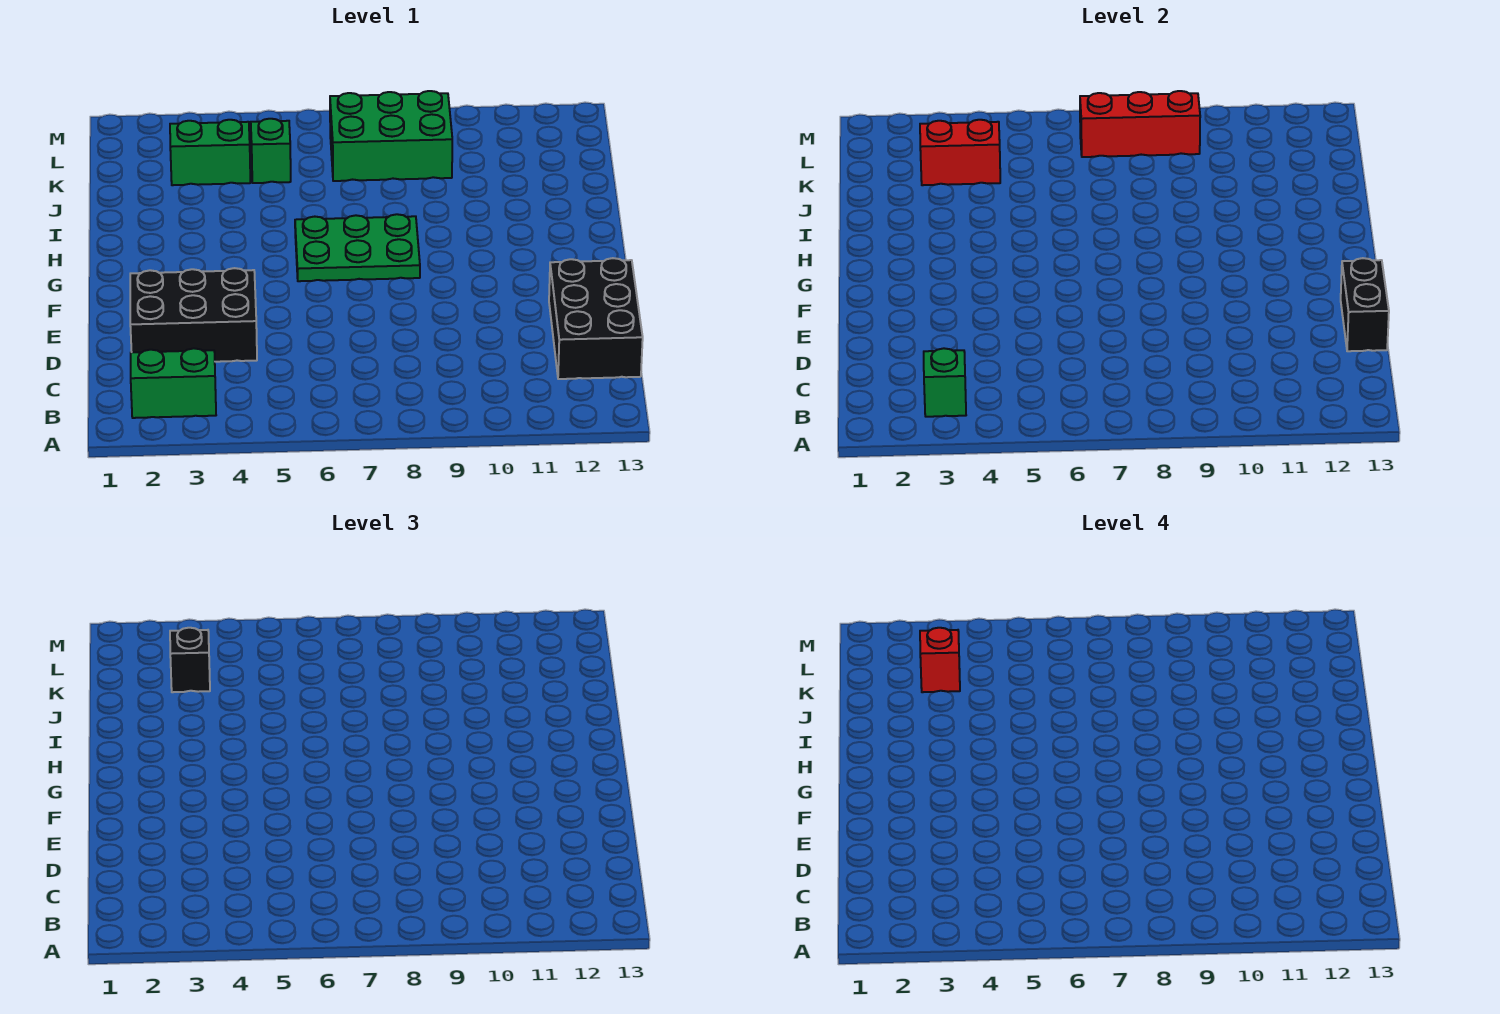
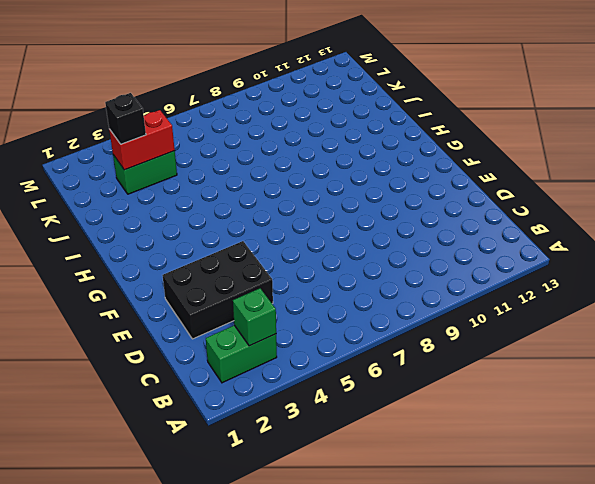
none -> black brick C12:E13 level 1
none -> green plate G6:H8 level 1
none -> green brick K5 level 1

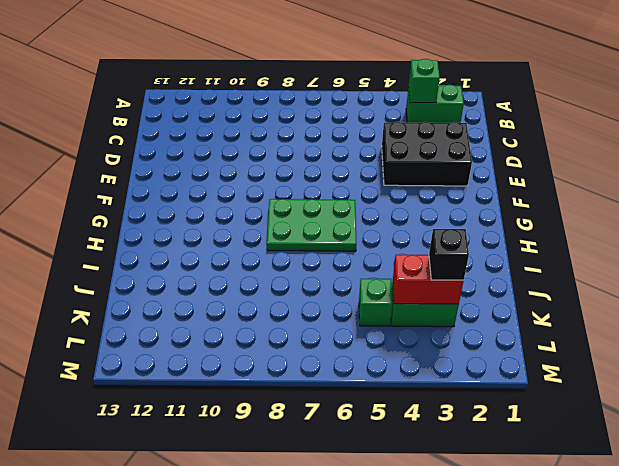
none -> black brick C12:E13 level 1
none -> green brick K7:L9 level 1
none -> black brick D13:E13 level 2

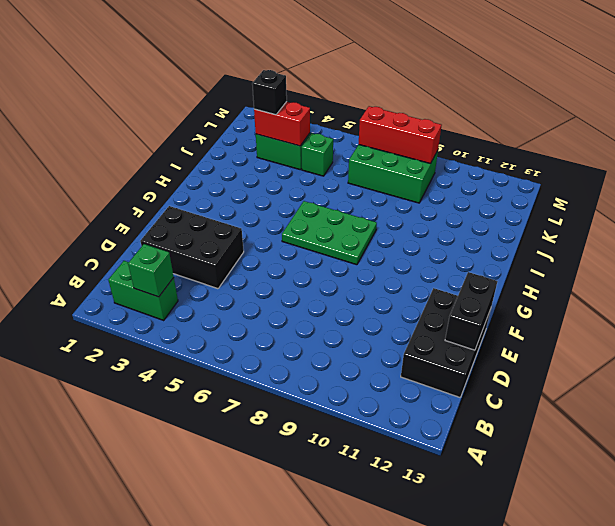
none -> red brick K3 level 4

